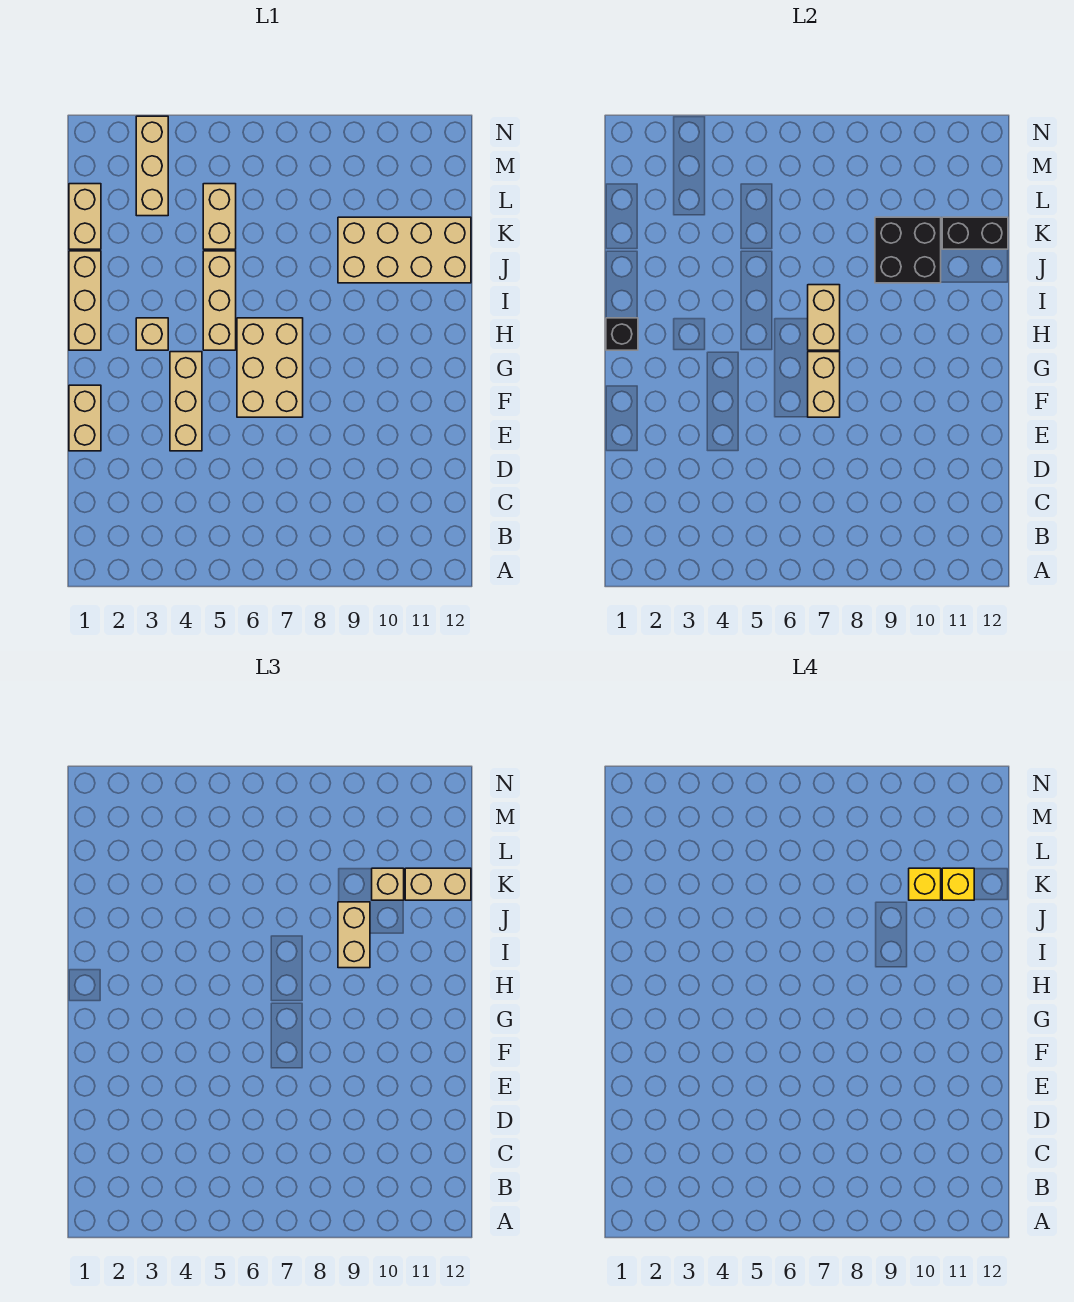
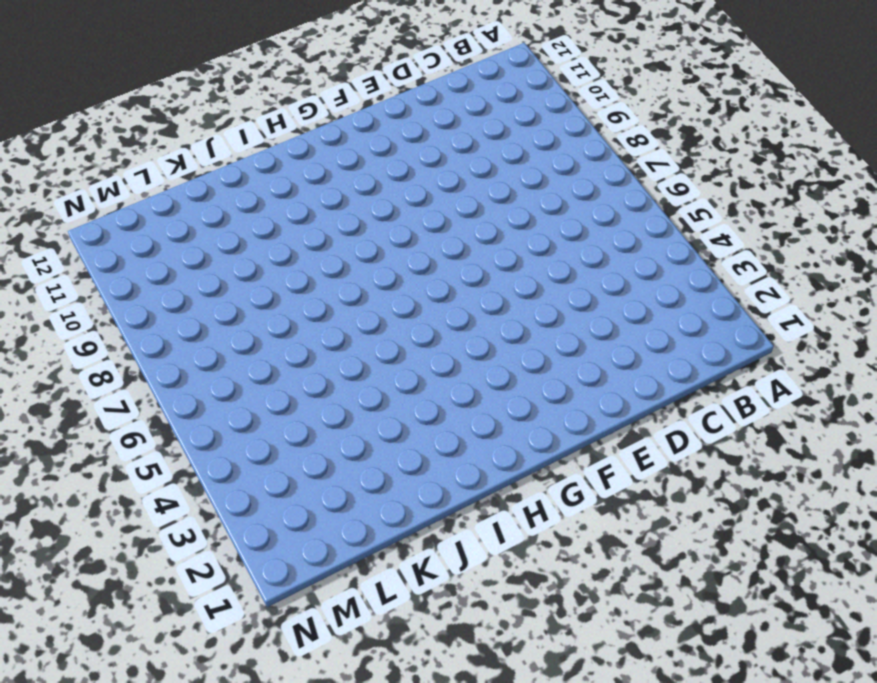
none -> tan brick E1:F1 level 1
none -> tan brick E4:G4 level 1
none -> tan brick F6:H7 level 1

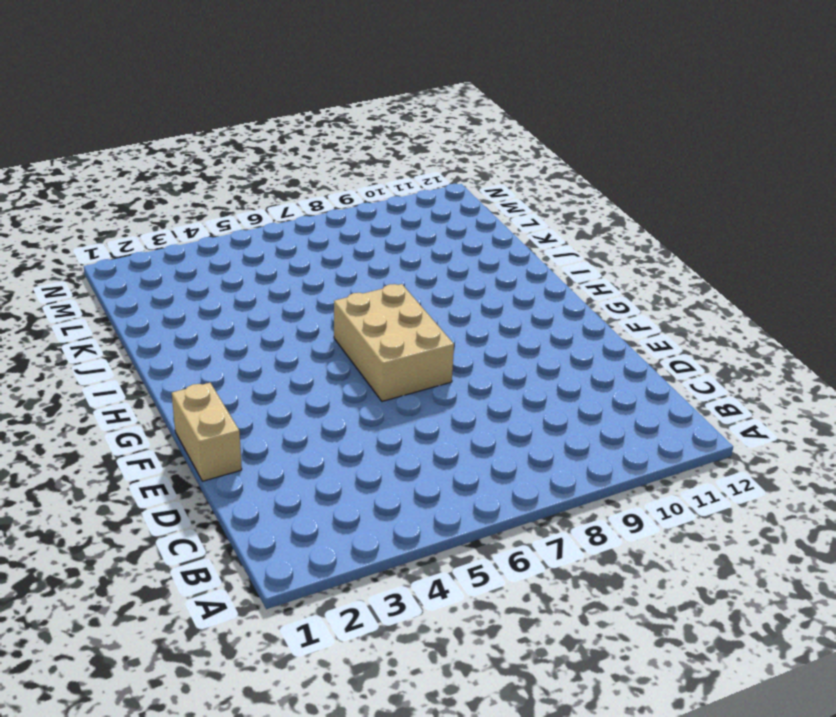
none -> tan brick E4:G4 level 1
none -> tan brick H1:J1 level 1
none -> tan brick H3 level 1

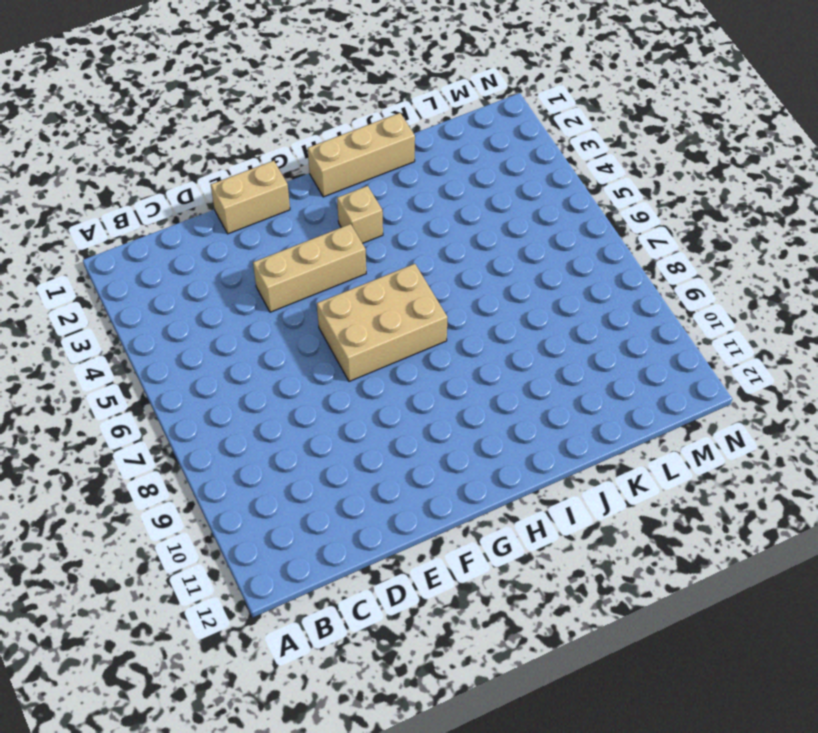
none -> tan brick H5:J5 level 1
none -> tan brick J9:K12 level 1
none -> tan brick K1:L1 level 1

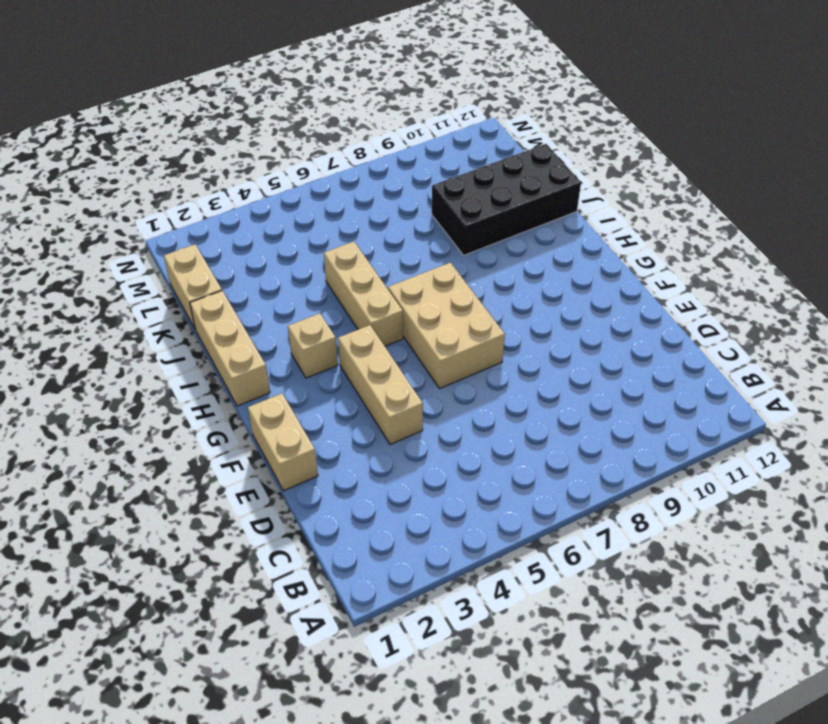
black brick J9:K12 level 1 -> tan brick J9:K12 level 1
none -> tan brick K5:L5 level 1
none -> tan brick L3:N3 level 1
none -> tan brick F7:G7 level 2

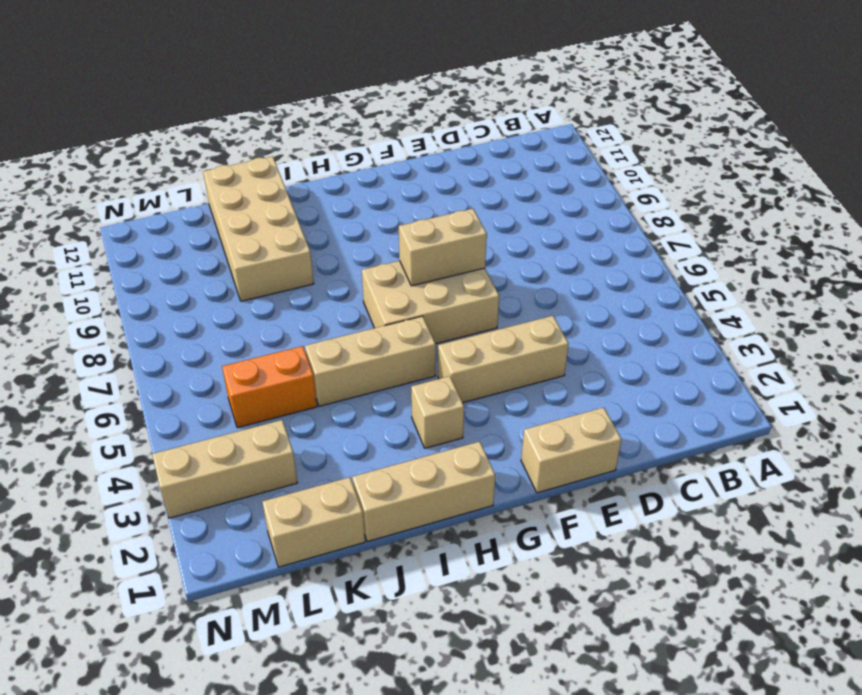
orange brick K5:L5 level 1 -> tan brick K5:L5 level 1
none -> black brick H1 level 2
none -> tan brick H7:I7 level 2
none -> black brick J9:K10 level 2

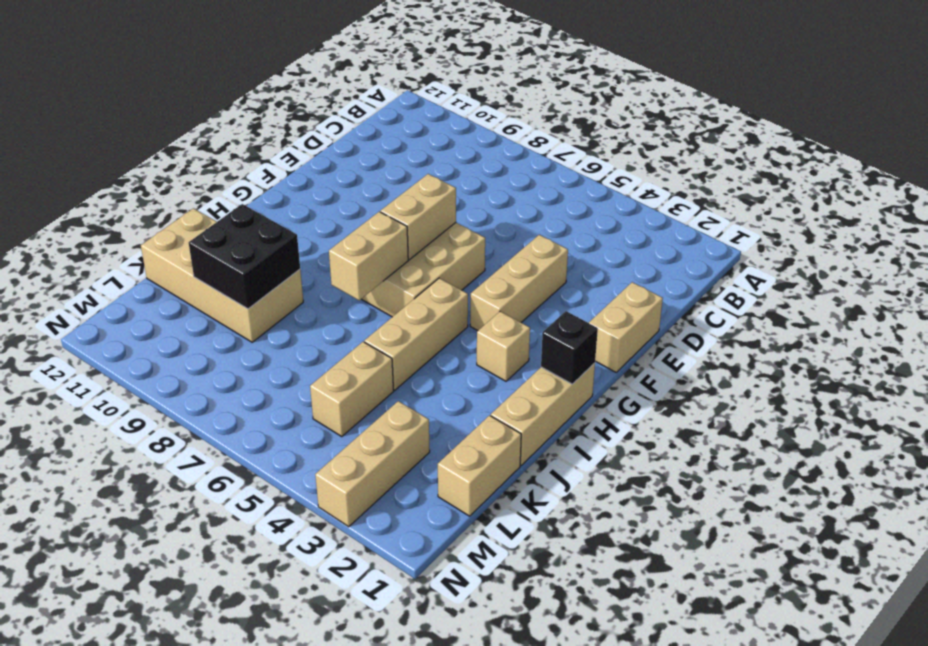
none -> black brick K11:K12 level 2
none -> tan brick I9:J9 level 3
none -> tan brick K10 level 3

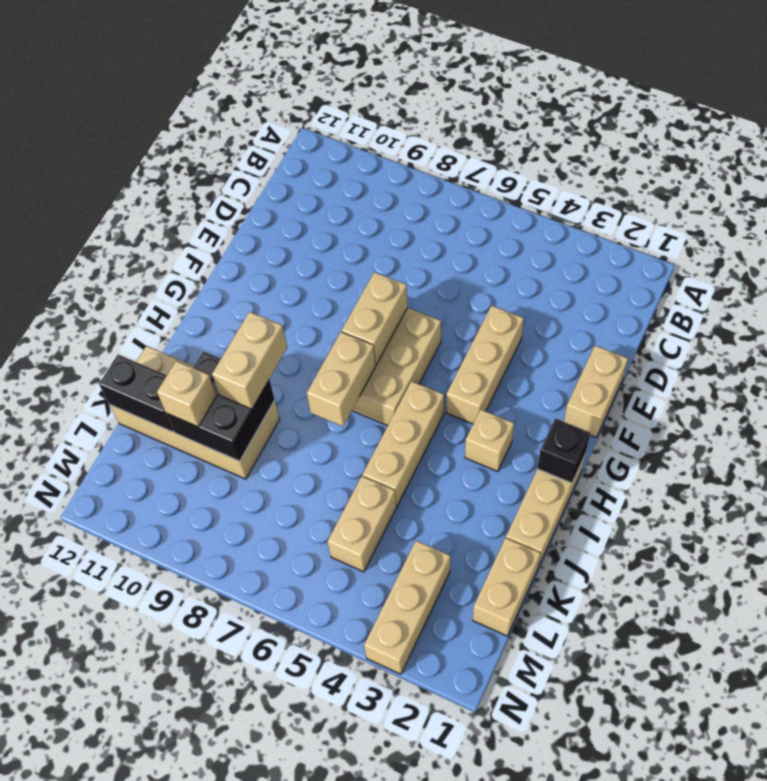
none -> tan brick K11:K12 level 3
none -> yellow brick K10 level 4
none -> yellow brick K11 level 4

